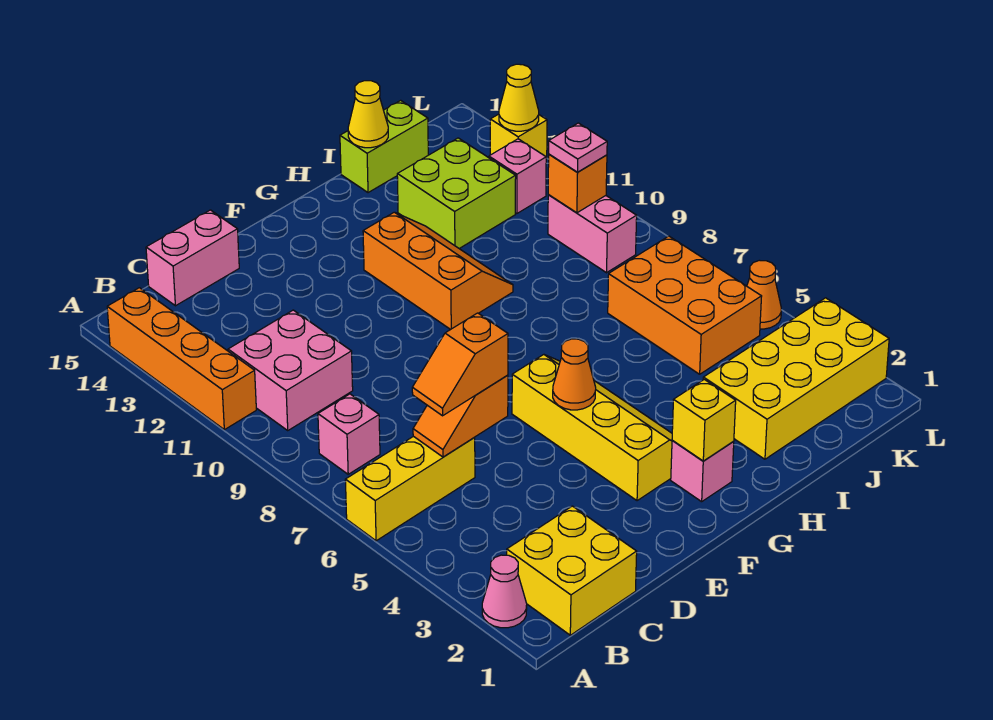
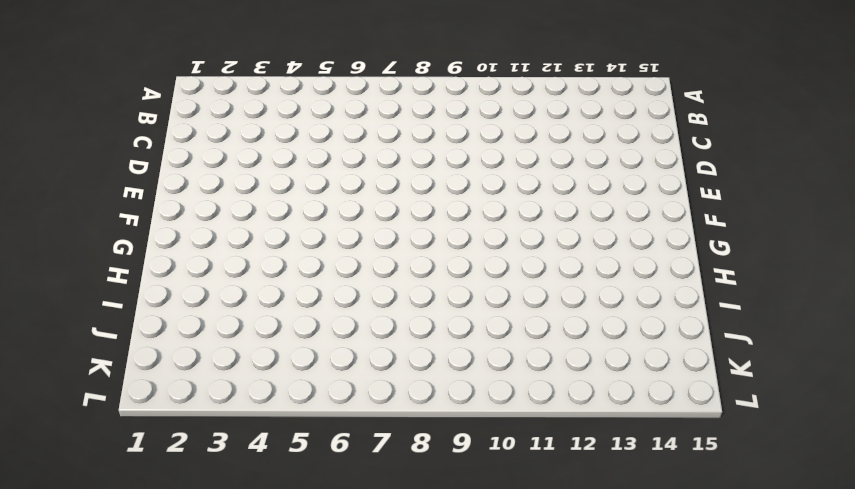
none -> pink cone A2 level 1
none -> yellow brick A6:C6 level 1
none -> orange brick A11:A14 level 1

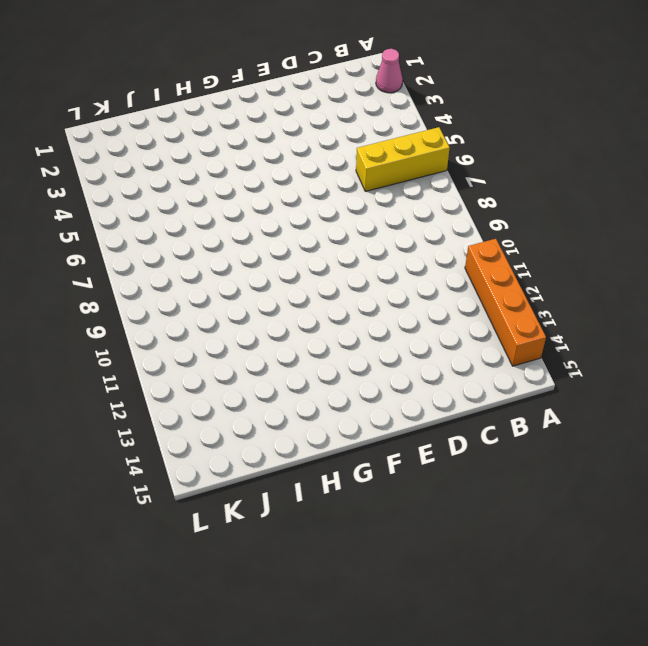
none -> yellow brick B1:C2 level 1
none -> pink brick B8 level 1
none -> pink brick B10:C11 level 1

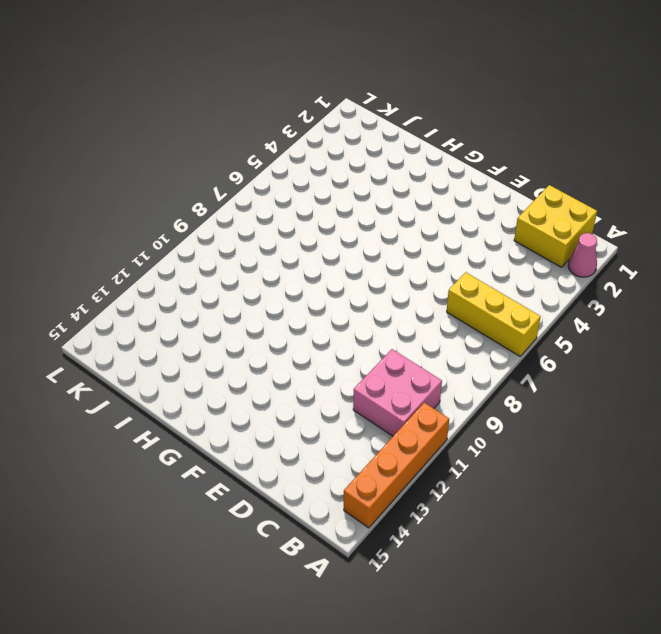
none -> pink brick B8 level 1
none -> pink brick C15:D15 level 1
none -> yellow slope F3:G6 level 1 top F

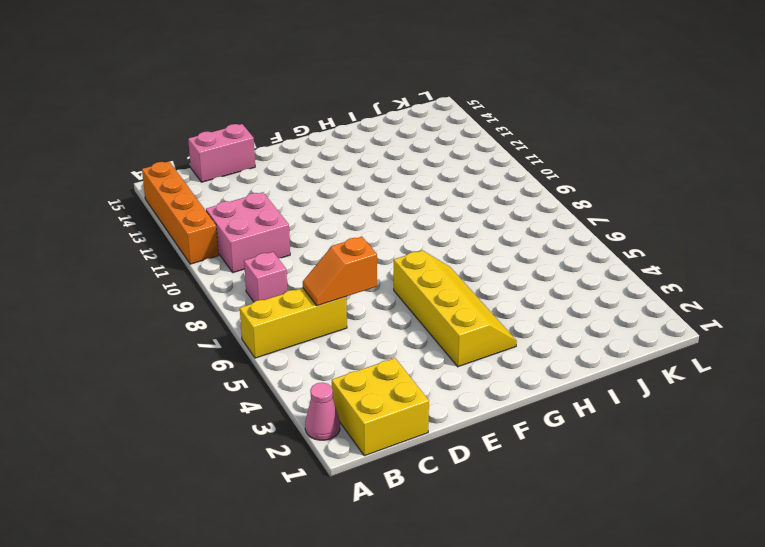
none -> pink brick G2 level 1
none -> orange slope G10:H12 level 1 top G
none -> yellow brick I2:L3 level 1

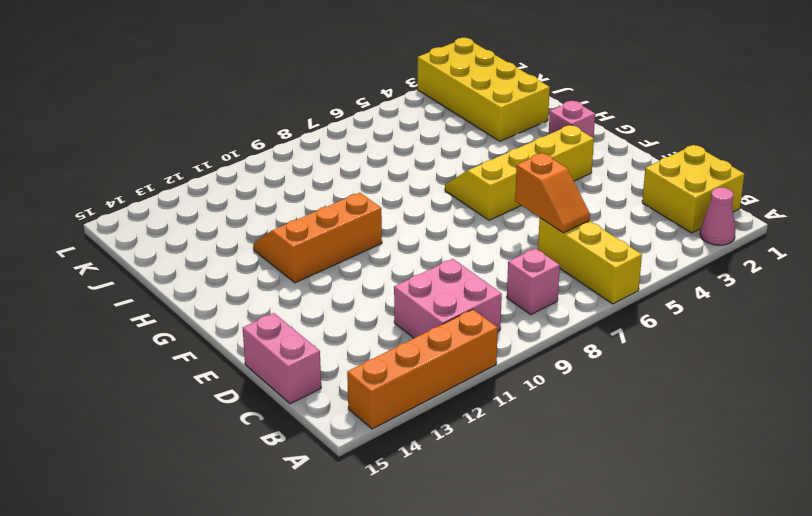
none -> lime brick I12:J13 level 1
none -> lime brick I15:J15 level 1
none -> orange brick J5:K7 level 1

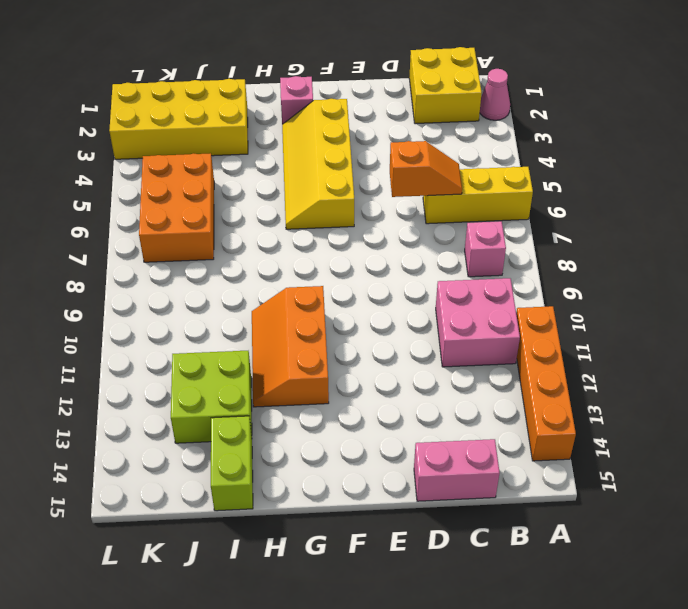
lime brick I14:I15 level 1 -> lime brick I15:J15 level 1
none -> pink brick K9:K10 level 1
none -> pink brick K12 level 1
none -> orange cone L5 level 1

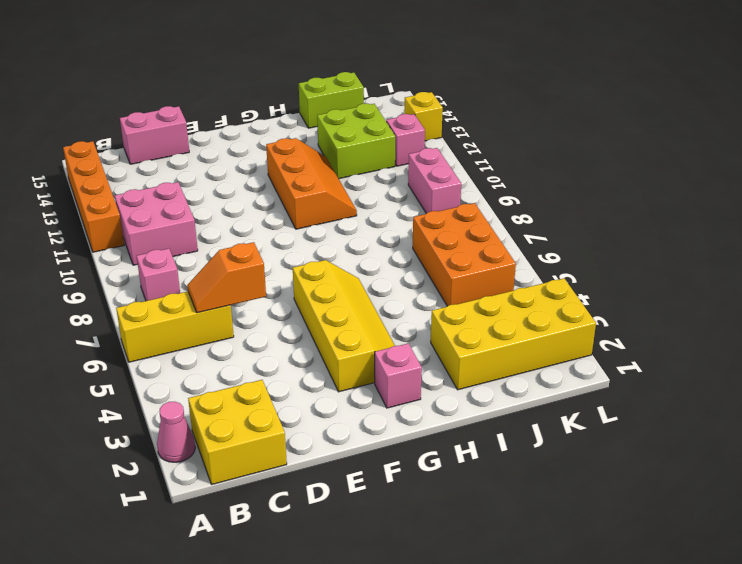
none -> orange cone L5 level 1
none -> orange cone F5 level 2
none -> yellow brick G2 level 2

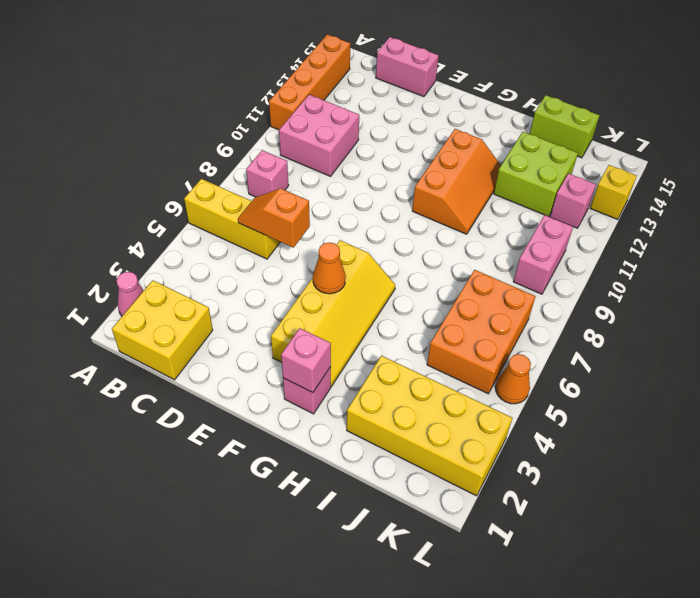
pink brick G2 level 2 -> yellow brick G2 level 2
none -> yellow cone I15 level 2
none -> orange brick K10 level 2
none -> yellow cone L13 level 2

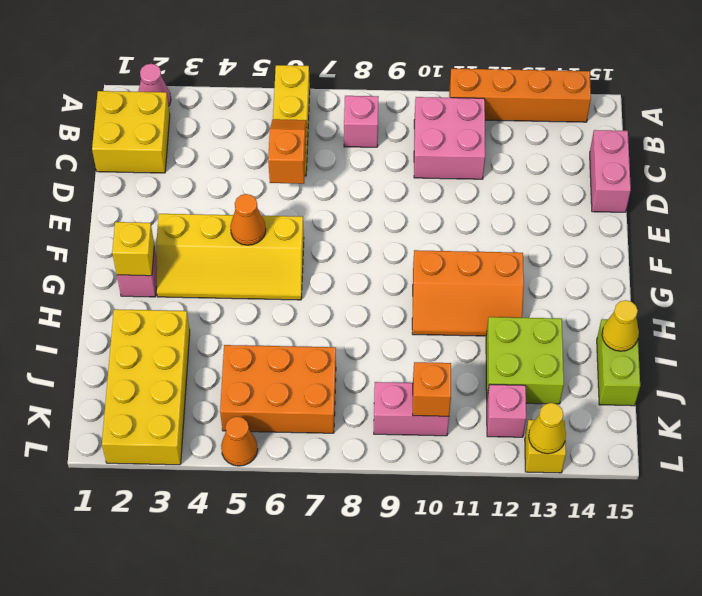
none -> orange slope C6:D6 level 3 top D
none -> pink plate K10 level 3

